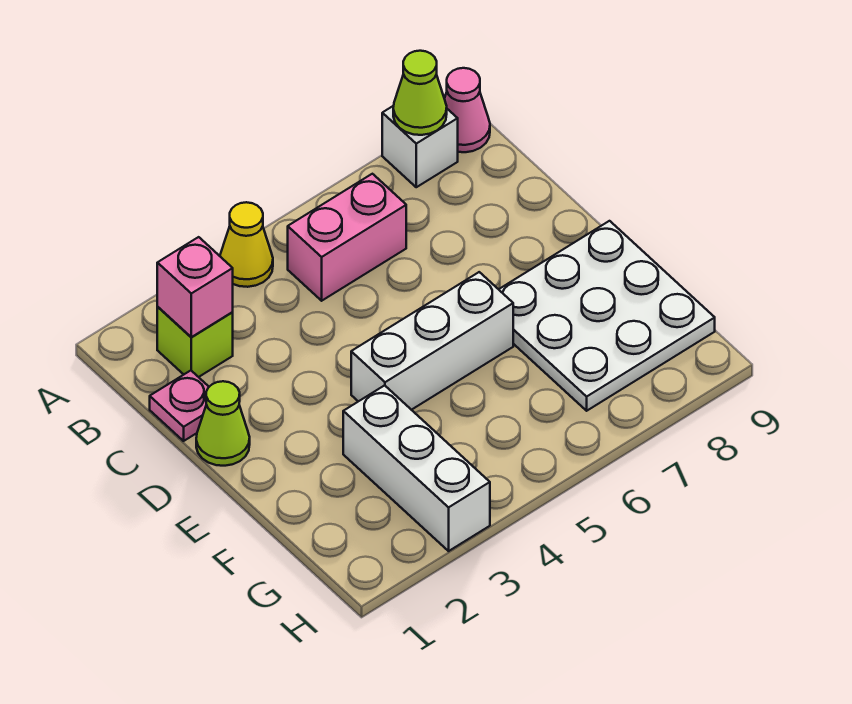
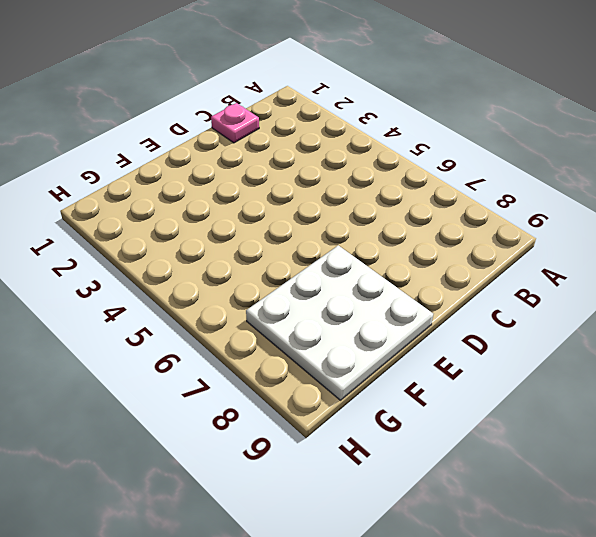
none -> yellow cone A4 level 1
none -> white brick A8 level 1
none -> pink cone A9 level 1

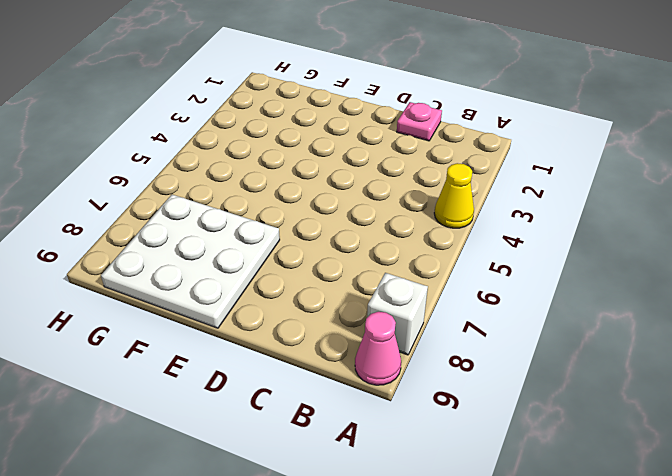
none -> lime brick B2 level 1
none -> pink brick B5:B6 level 1
none -> lime cone D1 level 1

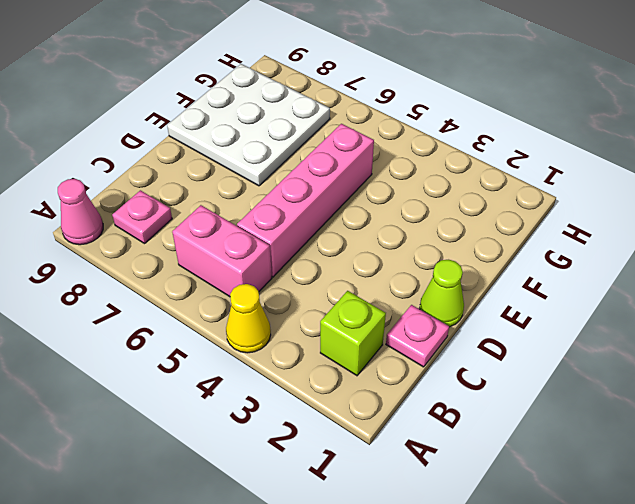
pink plate B8 level 1 -> none
pink brick C5:F5 level 1 -> white brick E4:E6 level 1
none -> white brick A8 level 1
none -> white brick F3:H3 level 1
none -> lime cone A8 level 2

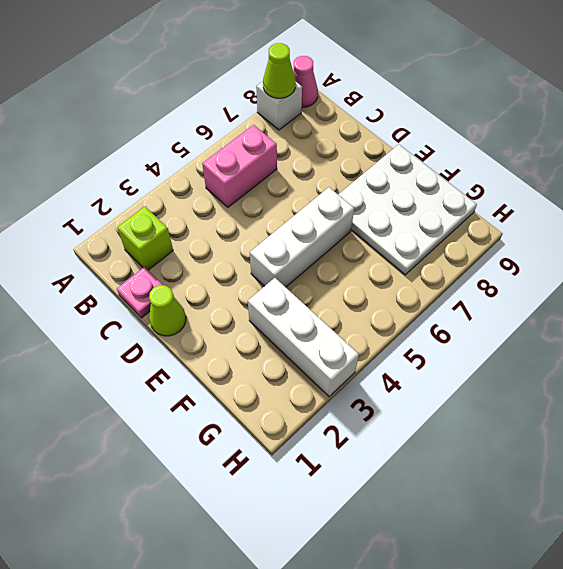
none -> yellow cone A4 level 1
none -> pink brick B2 level 2

